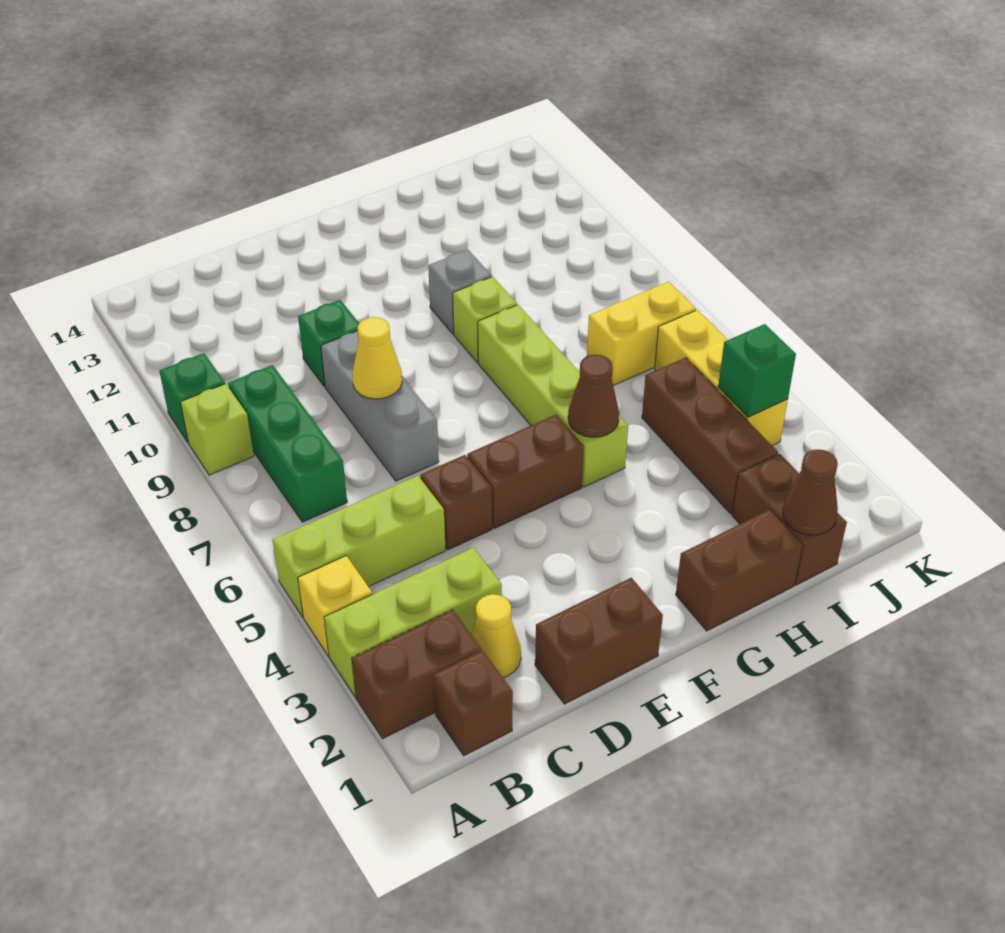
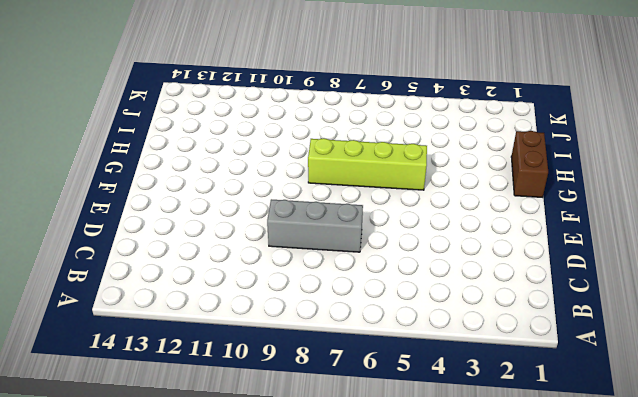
none -> brown brick A2:B2 level 1
none -> lime brick A3:C3 level 1
none -> yellow brick A4 level 1

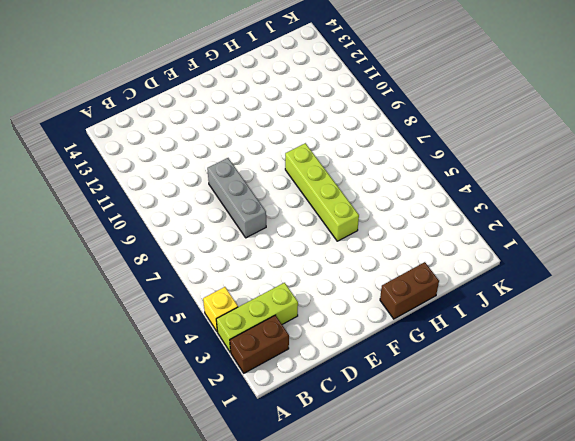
none -> lime brick A5:C5 level 1
none -> lime brick A9 level 1
none -> green brick A10 level 1

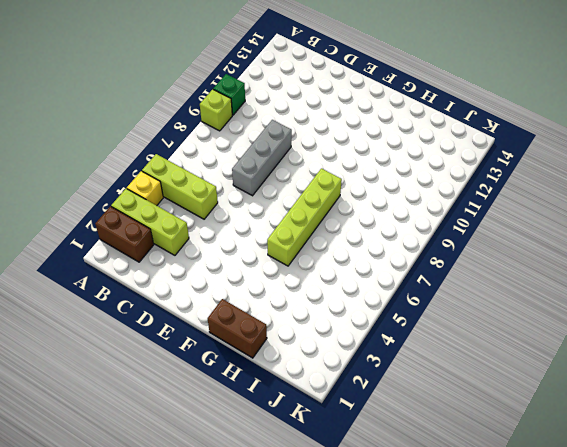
none -> brown brick B1 level 1
none -> green brick B7:B9 level 1
none -> yellow cone C2 level 1

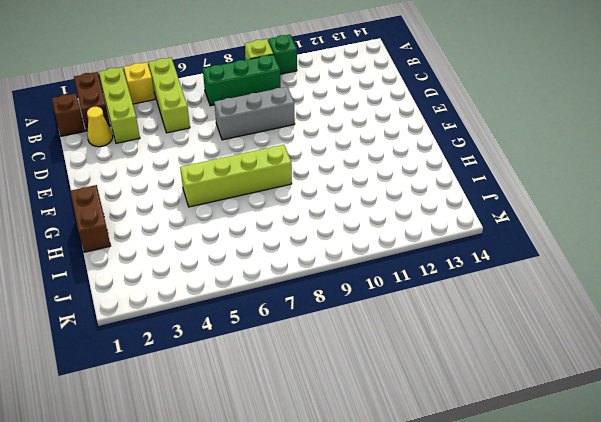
none -> brown brick D1:E1 level 1
none -> brown brick D5 level 1
none -> green brick D10 level 1

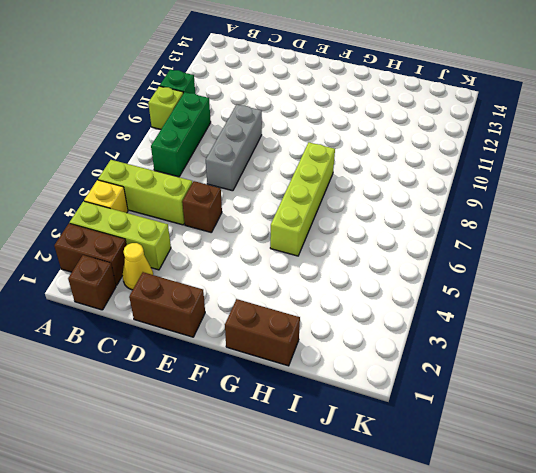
none -> green brick D10 level 1
none -> brown brick E5:F5 level 1
none -> lime brick G9 level 1

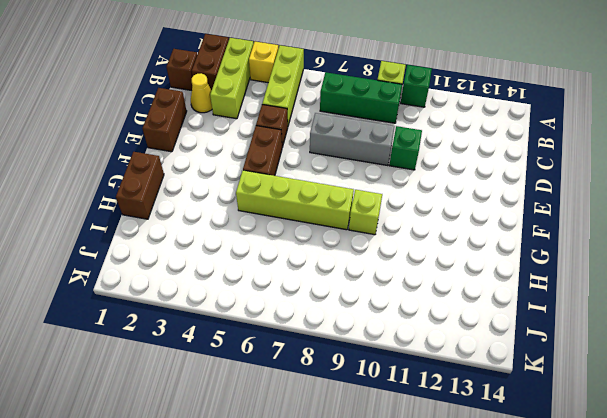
none -> grey brick G10 level 1
none -> brown brick I1:I2 level 1
none -> brown brick I3:I5 level 1

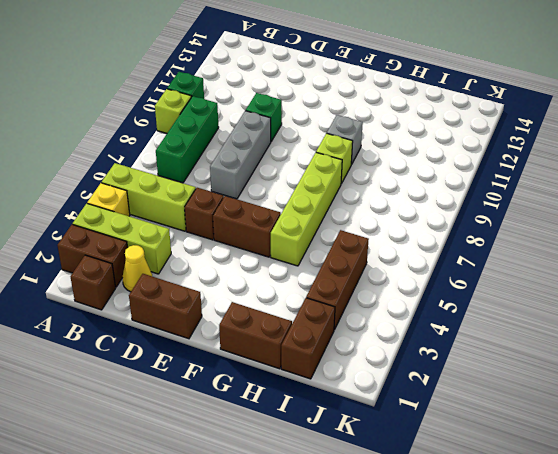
none -> yellow brick I7:J7 level 1
none -> yellow brick J4:J6 level 1
none -> yellow cone D8 level 2

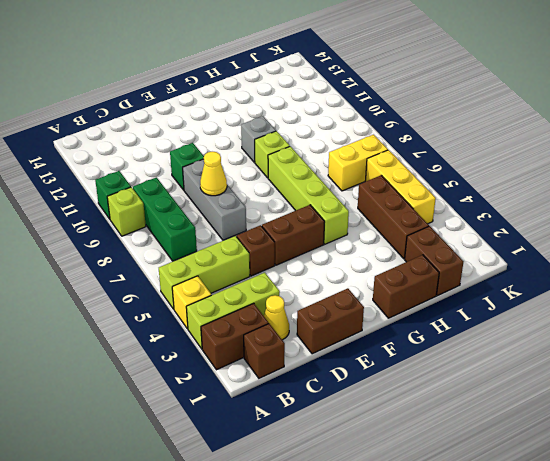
none -> brown cone G5 level 2
none -> brown cone I1 level 2
none -> green brick J4 level 2

